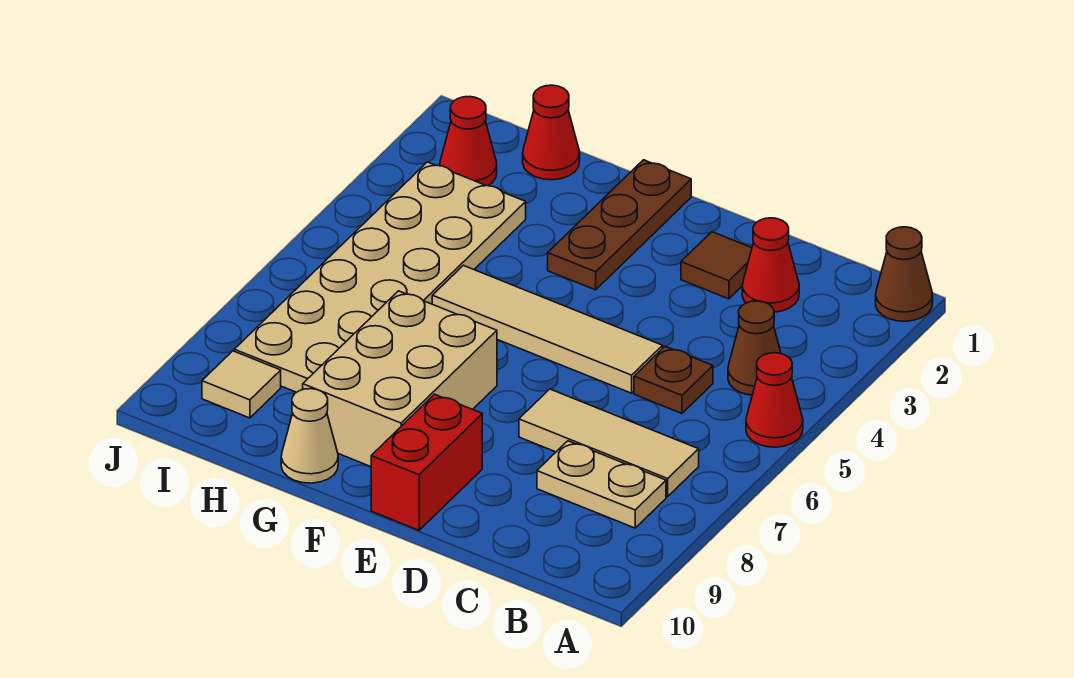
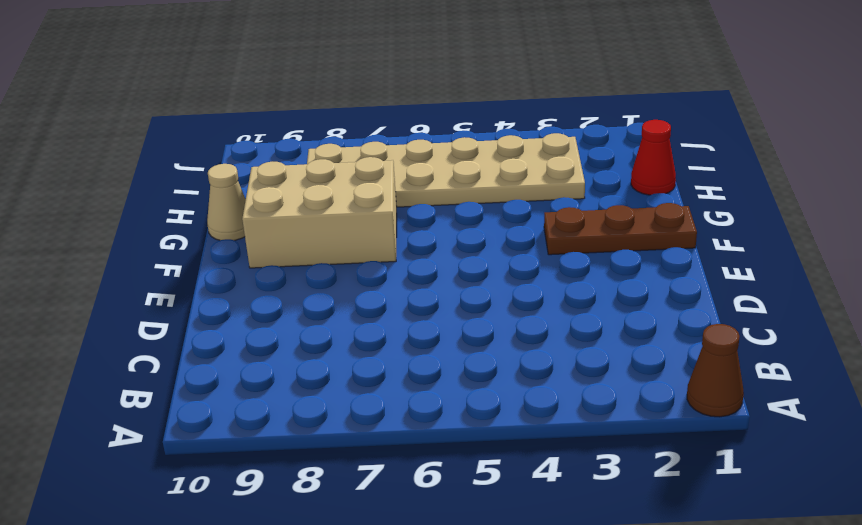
none -> red cone A5 level 1
none -> brown cone B4 level 1
none -> tan tile B7:D7 level 1

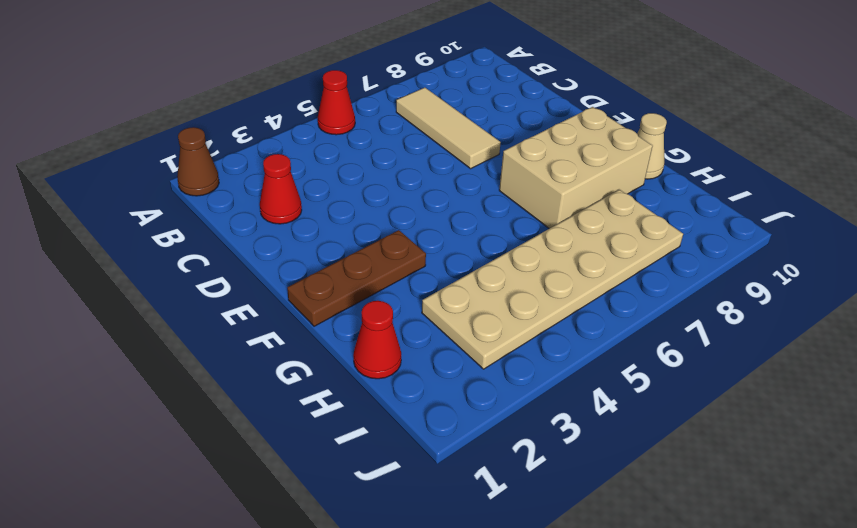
none -> brown cone B4 level 1
none -> tan plate B8:C8 level 1
none -> brown plate C5 level 1

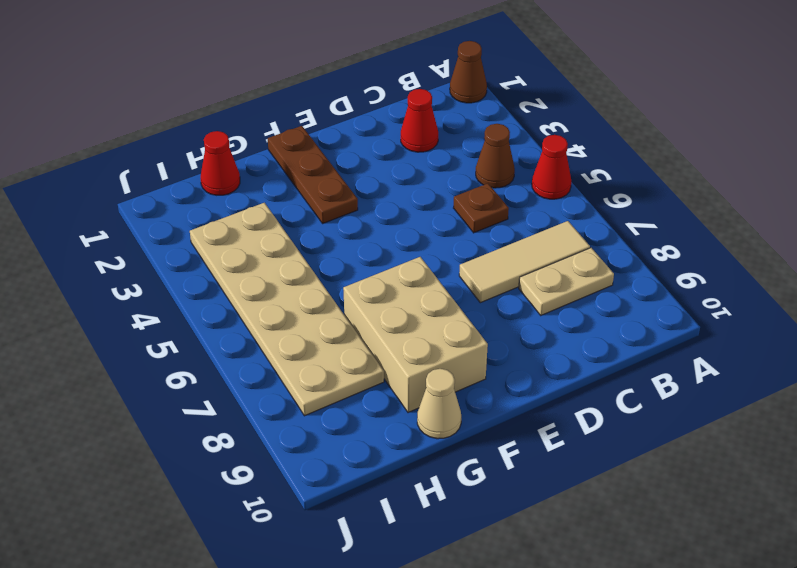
none -> brown tile D2 level 1
none -> tan tile D5:G5 level 1
none -> red brick E9:E10 level 1

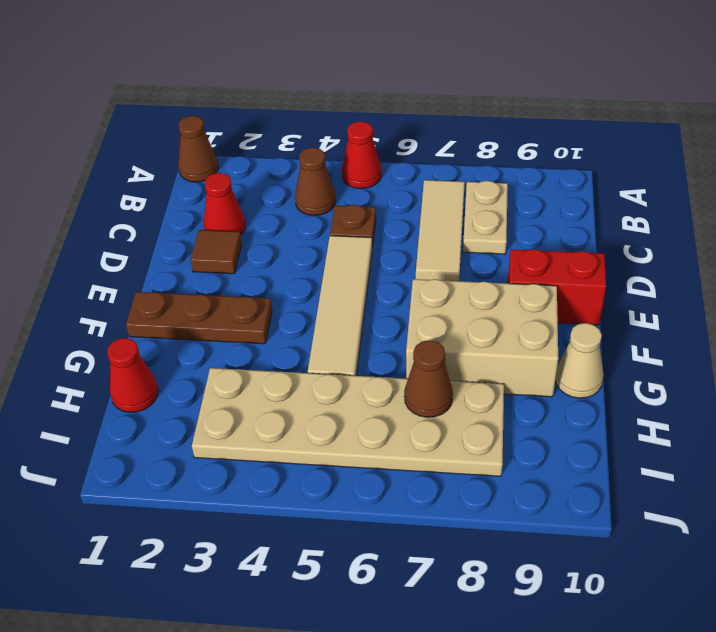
brown cone H7 level 2 -> none
none -> red cone I2 level 1
none -> tan tile I9 level 1

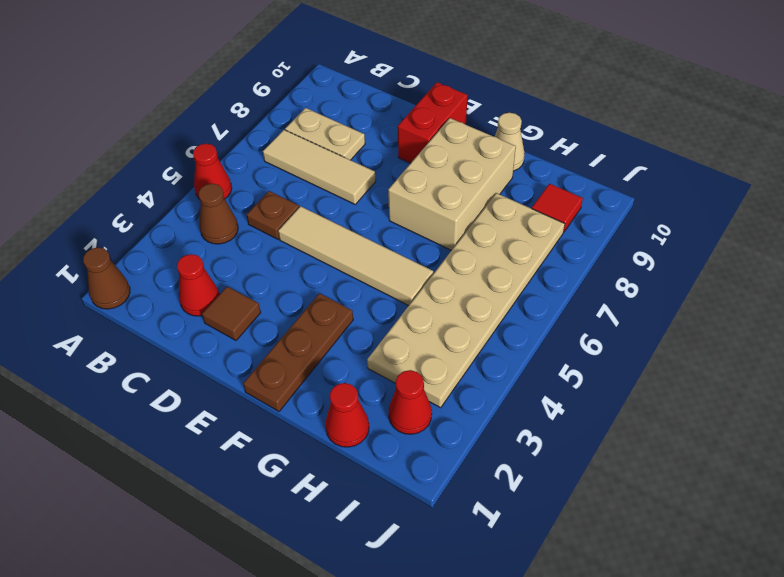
red tile I9 level 1 -> tan tile I9 level 1

